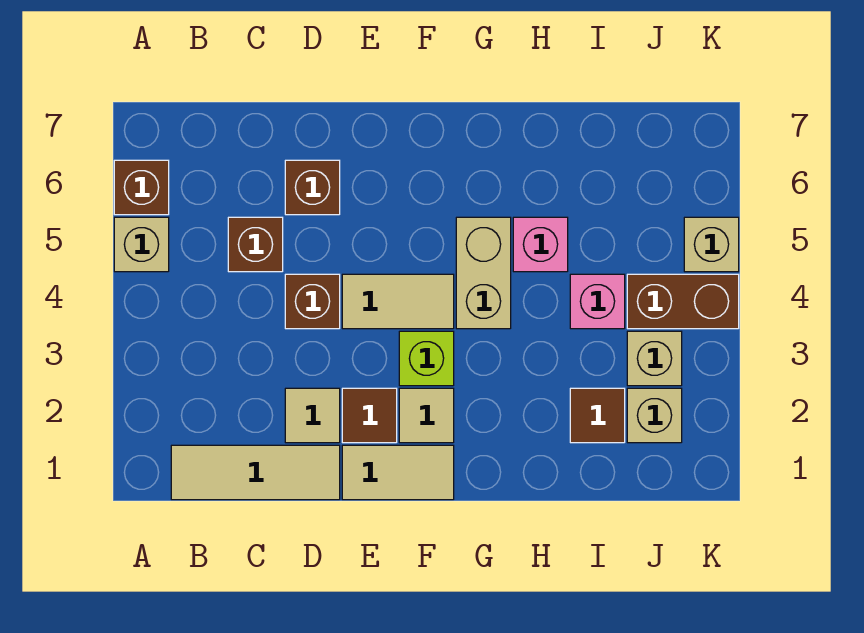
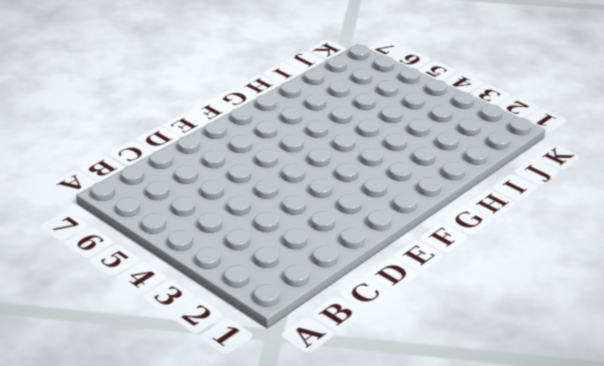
none -> tan brick A5 level 1
none -> brown brick A6 level 1
none -> tan tile B1:D1 level 1

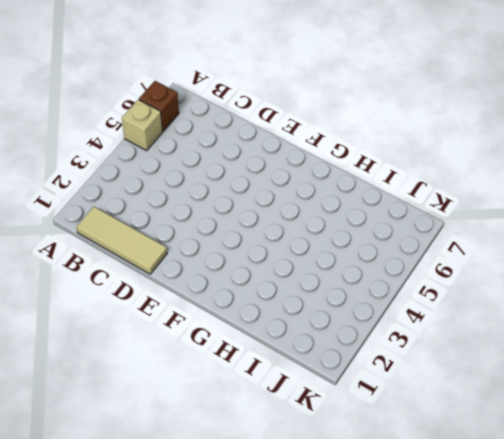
none -> brown brick C5 level 1
none -> tan tile D2 level 1
none -> brown brick D4 level 1

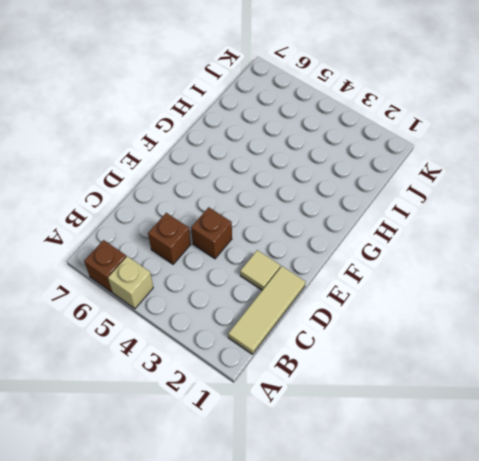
none -> brown brick D6 level 1
none -> tan tile E1:F1 level 1
none -> brown tile E2 level 1

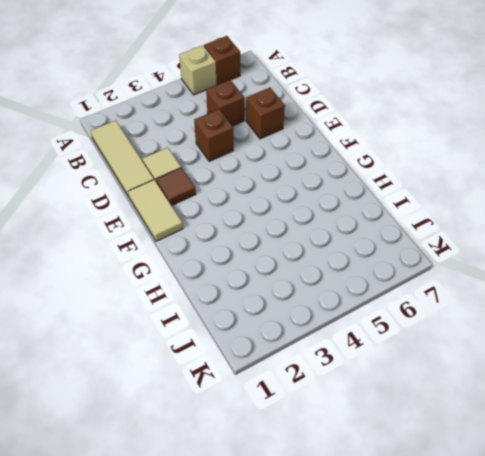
none -> tan tile E4:F4 level 1
none -> tan tile F2 level 1
none -> lime brick F3 level 1

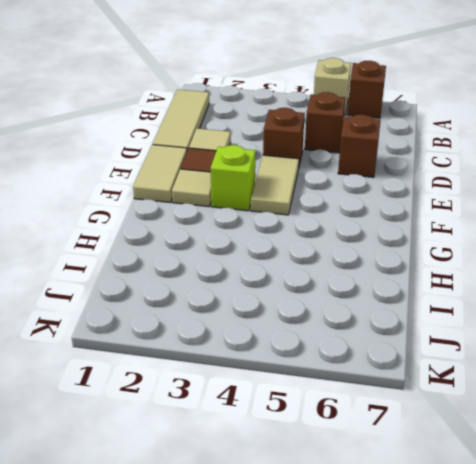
none -> tan brick G4:G5 level 1
none -> pink brick H5 level 1
none -> brown tile I2 level 1

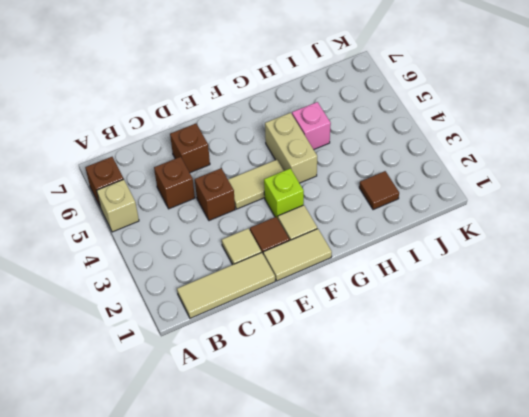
none -> pink brick I4 level 1
none -> tan brick J2 level 1
none -> tan brick J3 level 1

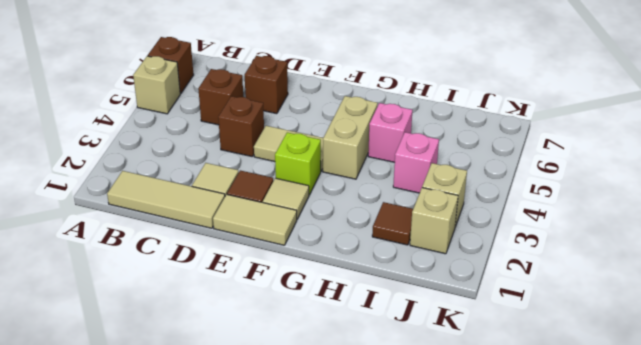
none -> brown brick J4:K4 level 1
none -> tan brick K5 level 1

